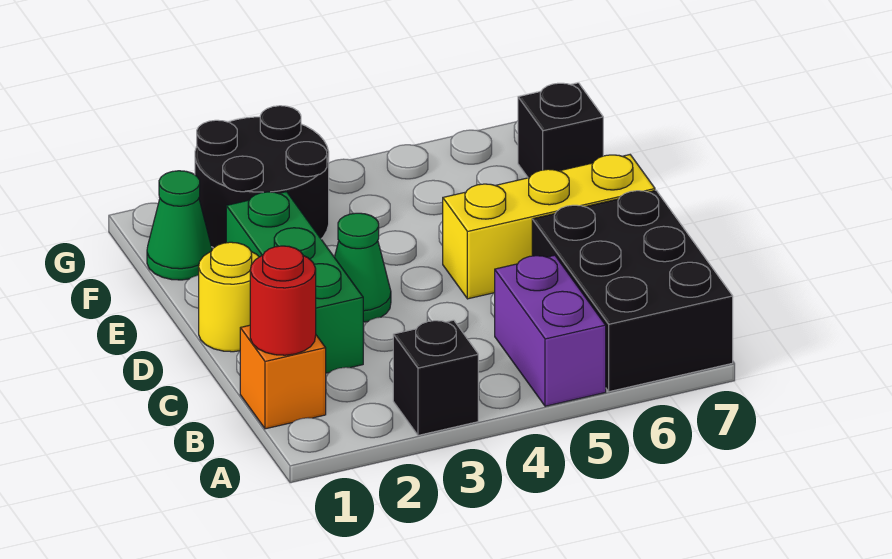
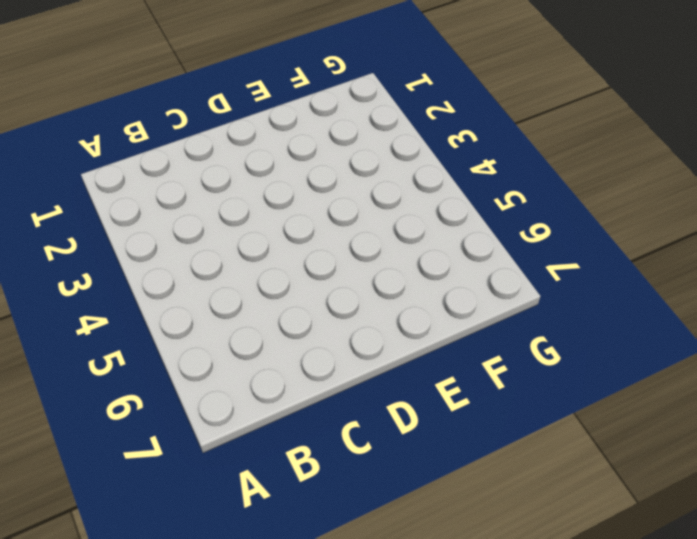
none -> black brick A3 level 1
none -> purple brick A5:B5 level 1
none -> black brick A6:C7 level 1

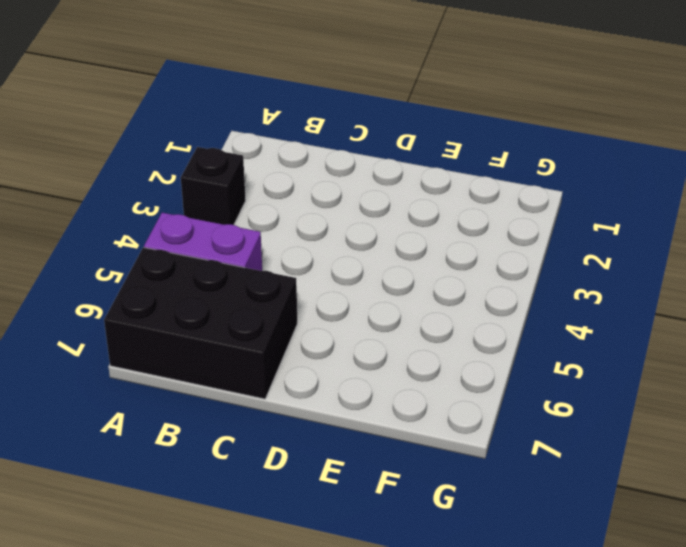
none -> orange brick B1 level 1
none -> green brick C2:E2 level 1
none -> yellow round brick D1 level 1

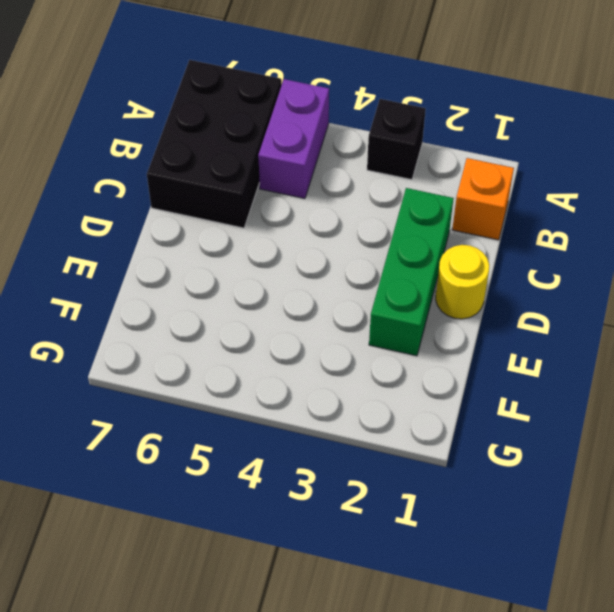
none -> green cone D3 level 1
none -> yellow brick D5:D7 level 1
none -> green cone F1 level 1

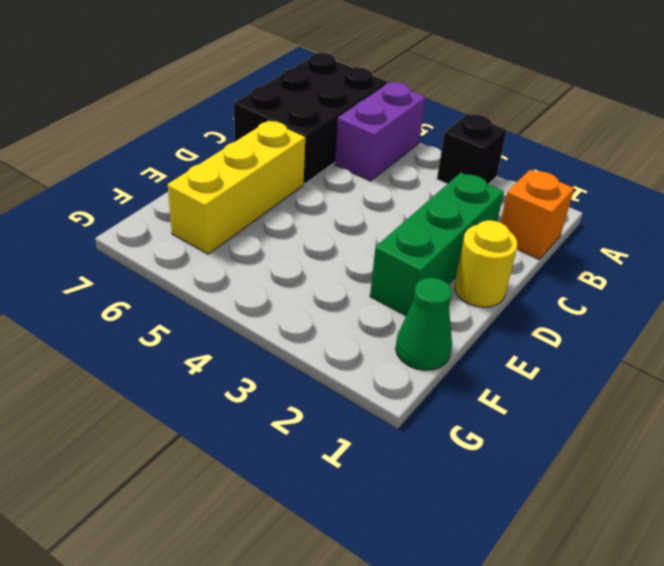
yellow brick D6:F6 level 1 -> yellow brick D5:D7 level 1
none -> green cone D3 level 1
none -> black round brick F2:G3 level 1
none -> black brick F7 level 1

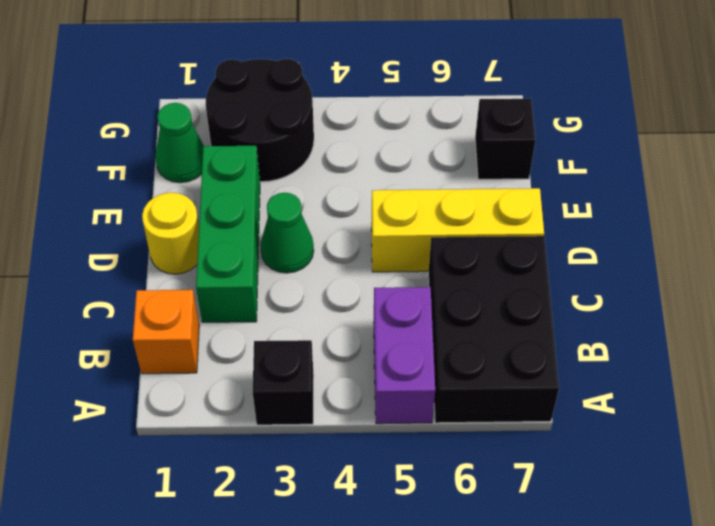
none -> red round brick B1 level 2

